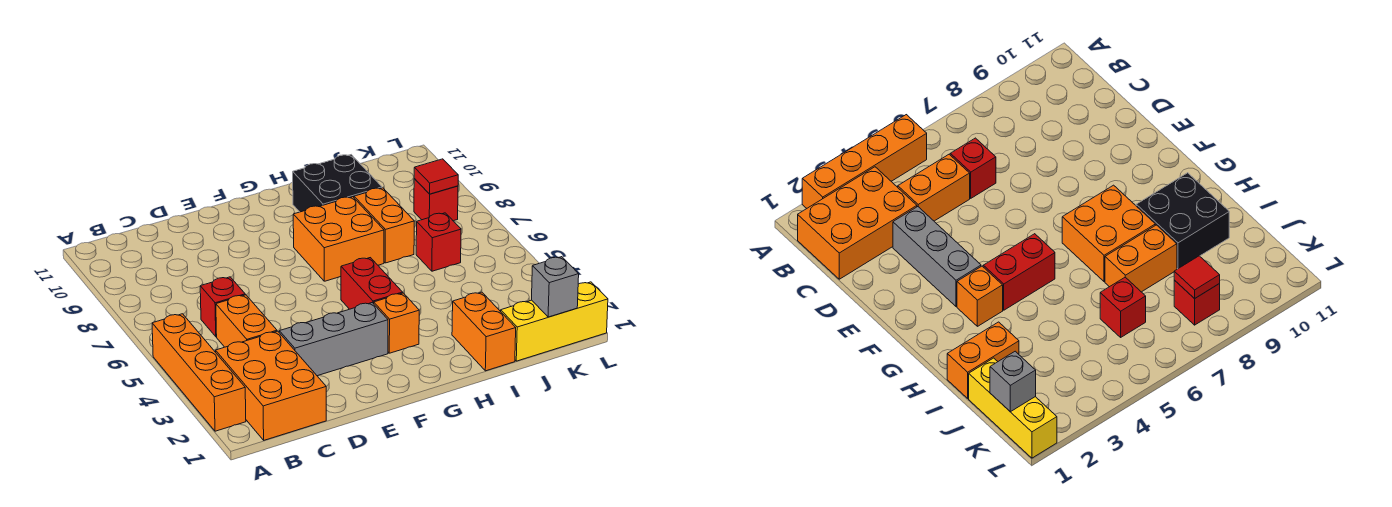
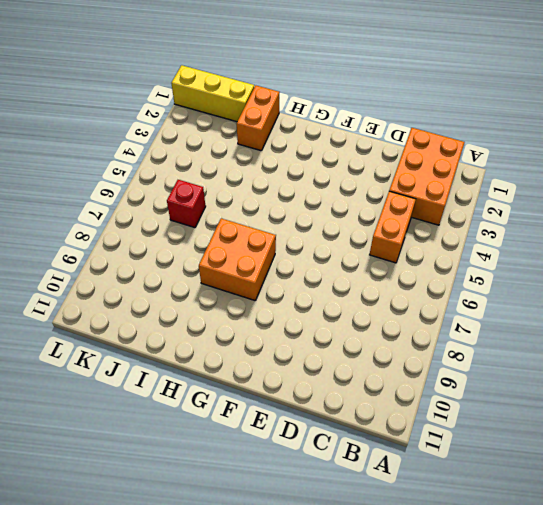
none -> orange brick A2:A5 level 1
none -> red brick C6 level 1
none -> grey brick D3:F3 level 1

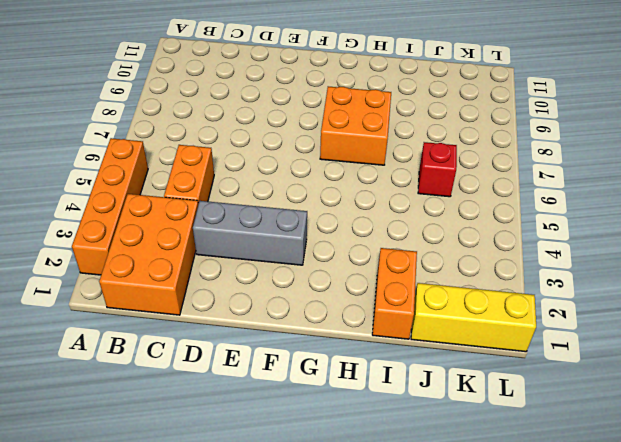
none -> red brick C6 level 1
none -> orange brick G3 level 1
none -> red brick G4:G5 level 1

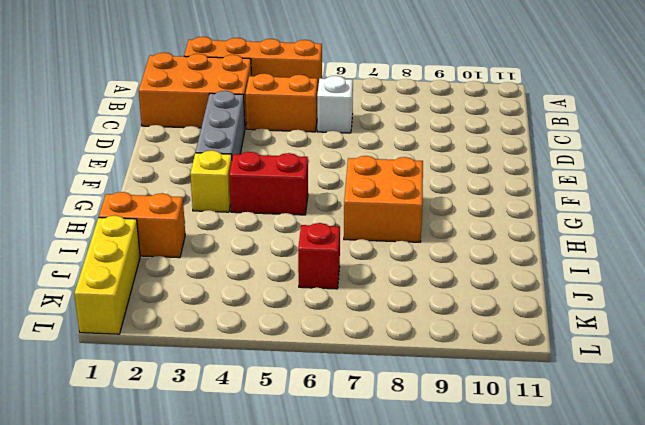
white brick C6 level 1 -> red brick C6 level 1
yellow brick G3 level 1 -> orange brick G3 level 1
none -> black brick H9:I10 level 1
none -> orange brick I7:I8 level 1
none -> red brick K8 level 1

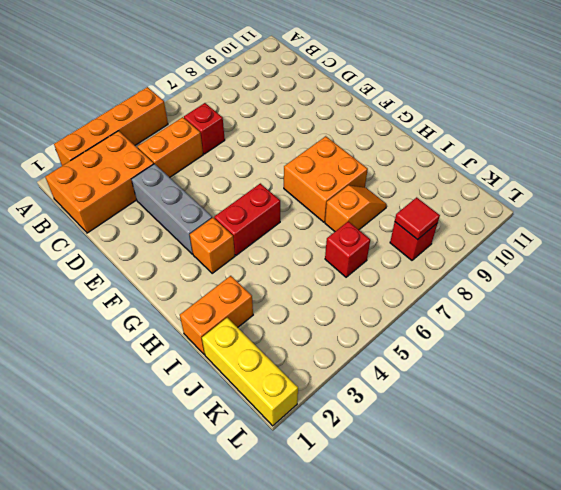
orange slope I7:I8 level 1 top 7 -> orange brick I7:I8 level 1
none -> black brick H9:I10 level 1
none -> grey brick K1 level 2

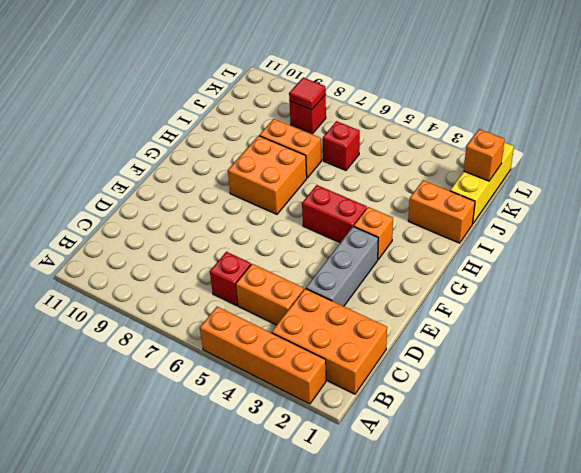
orange brick K1 level 2 -> grey brick K1 level 2
none -> black brick H9:I10 level 1

